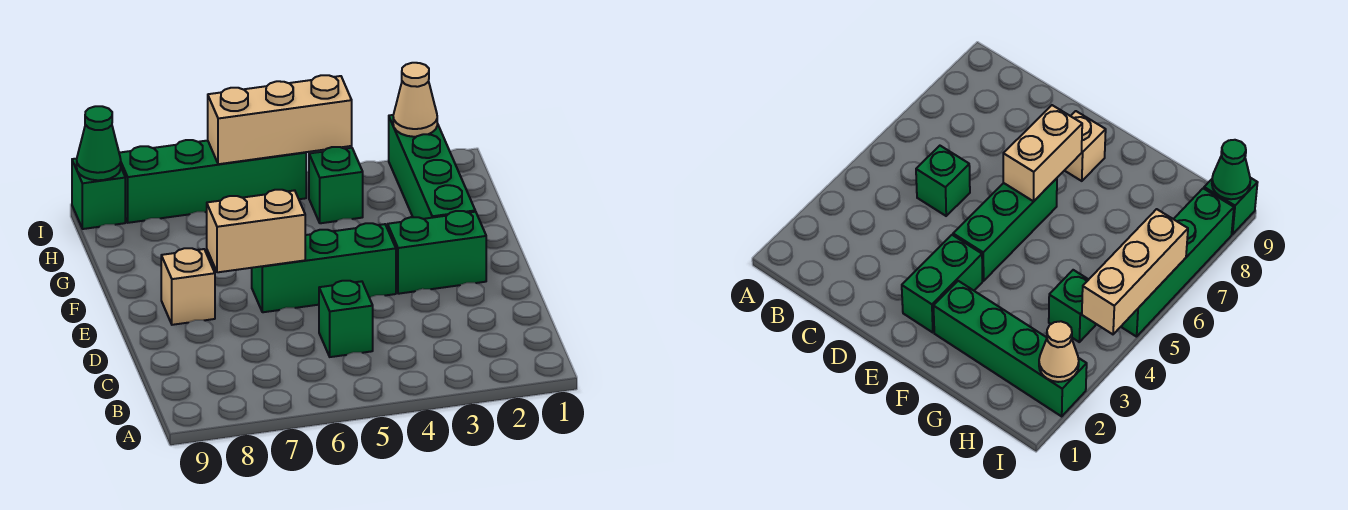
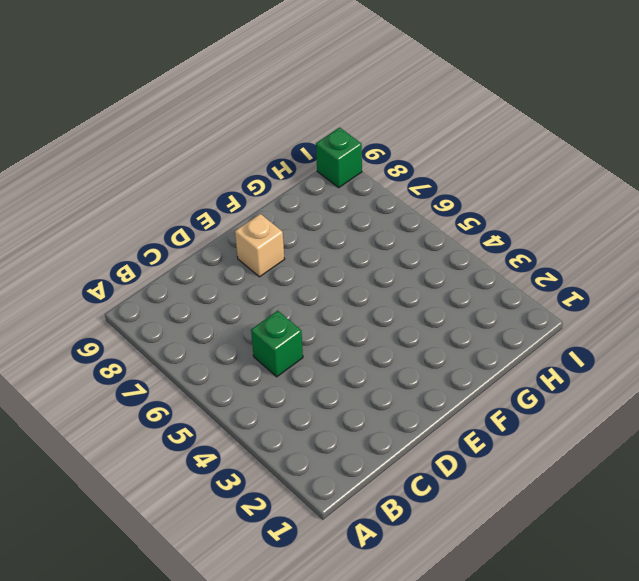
none -> green brick E2:E3 level 1
none -> green brick E4:E6 level 1
none -> green brick F2:I2 level 1

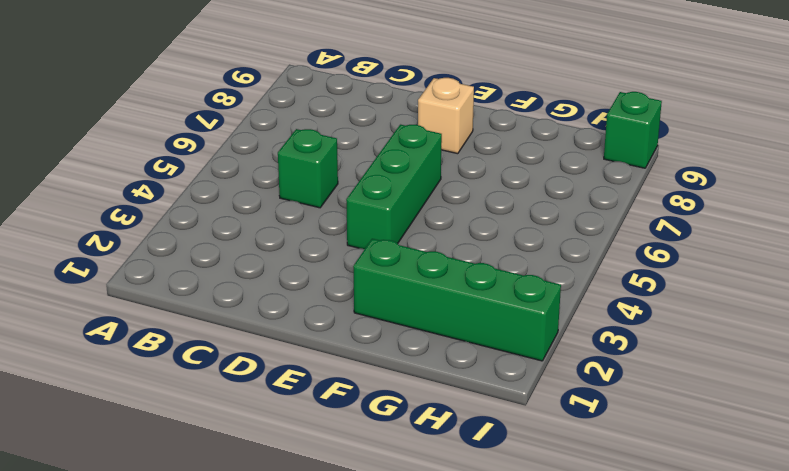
none -> green brick E2:E3 level 1
none -> green brick H4 level 1
none -> green brick I5:I8 level 1

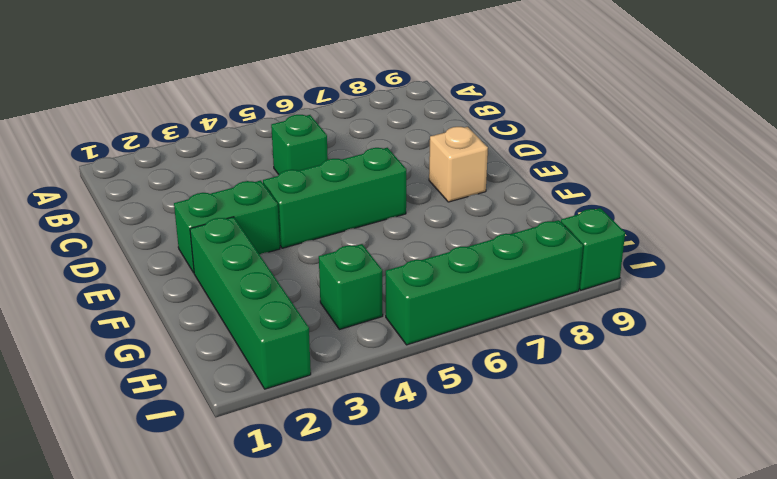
none -> tan brick E6:E7 level 2
none -> tan cone I2 level 2
none -> tan brick I4:I6 level 2

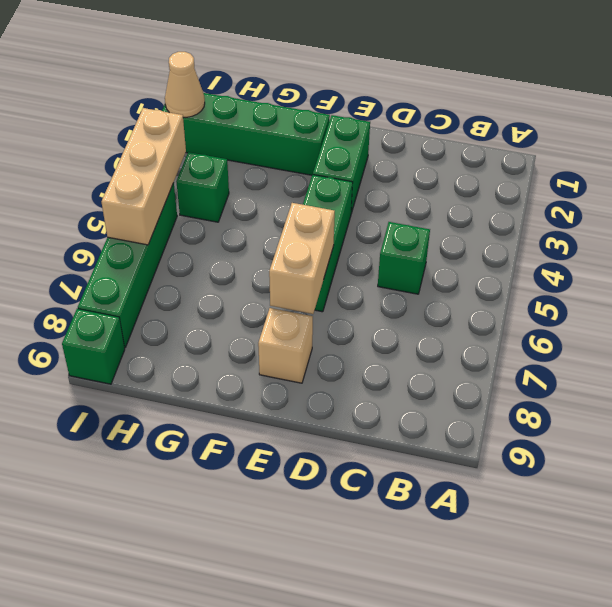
none -> green cone I9 level 2

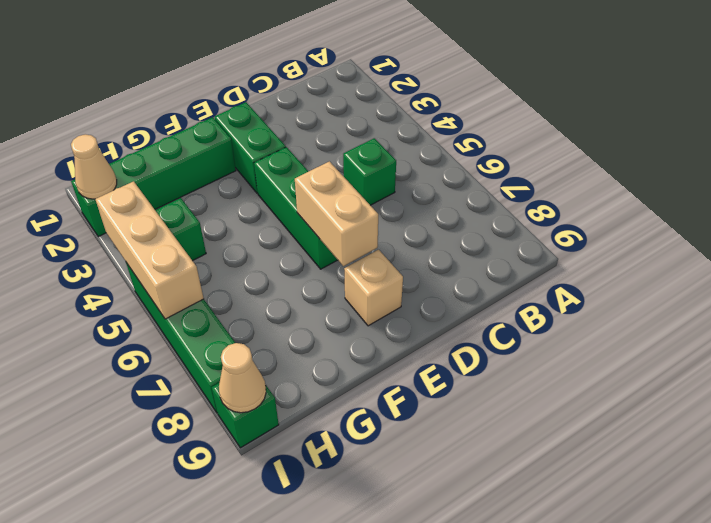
tan cone I9 level 2 -> green cone I9 level 2

